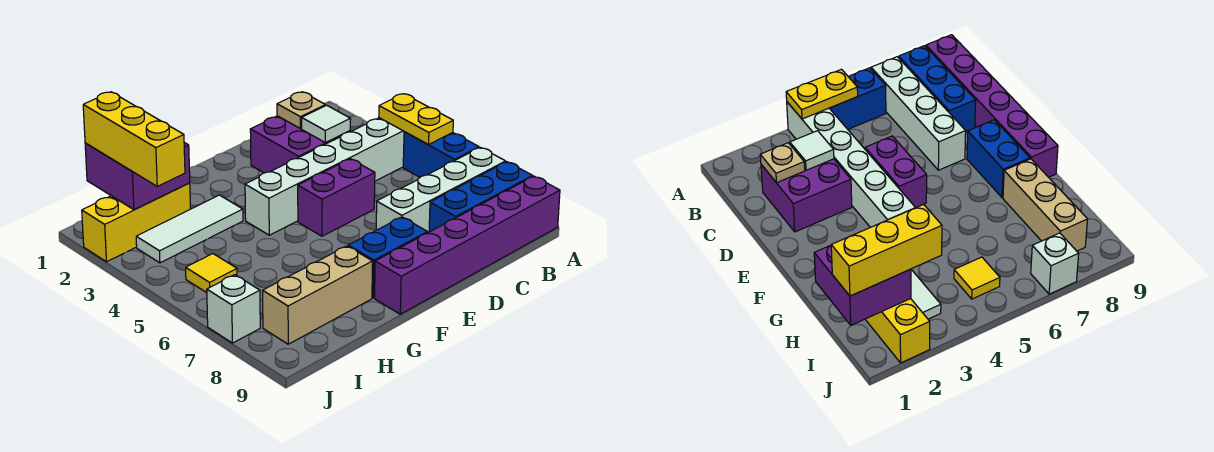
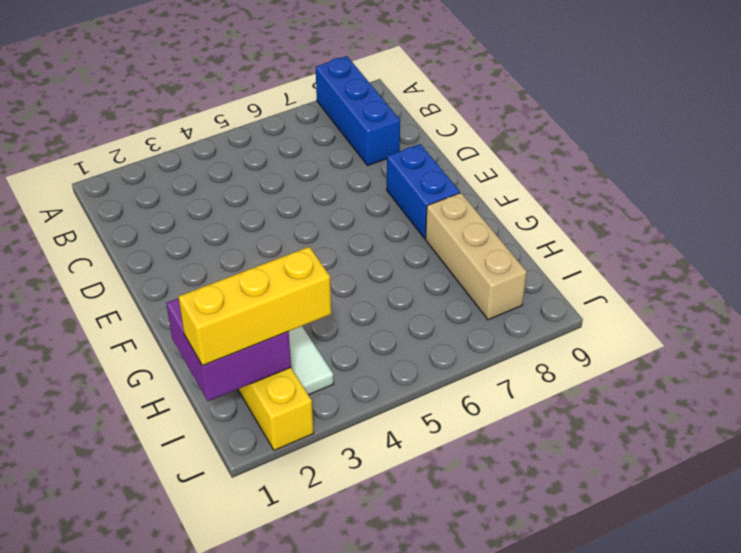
none -> white brick A4:F4 level 1
none -> blue brick A5:A6 level 1
none -> white brick A7:D7 level 1

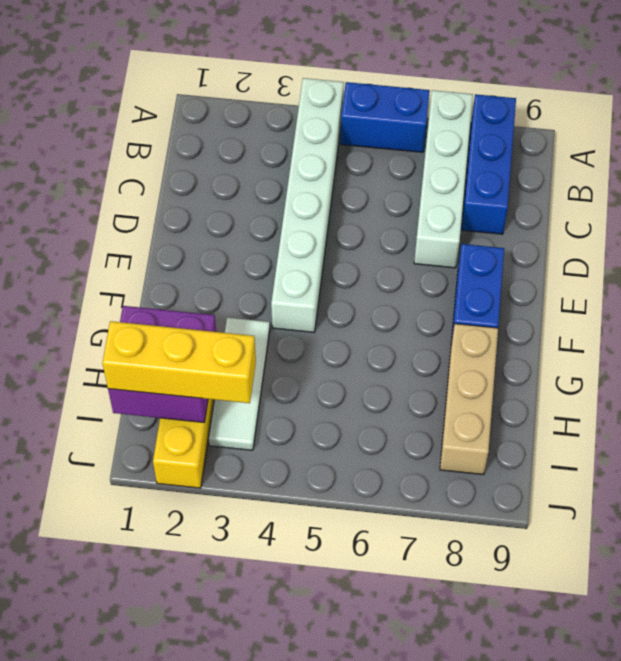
none -> purple brick A9:F9 level 1
none -> purple brick C2:D3 level 1
none -> purple brick D5:E5 level 1

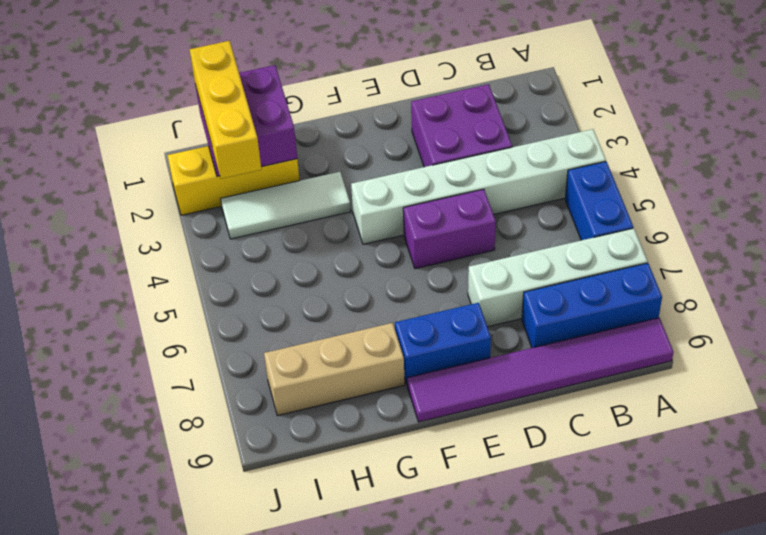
purple tile A9:F9 level 1 -> purple brick A9:F9 level 1
none -> yellow tile I5 level 1
none -> white brick J7 level 1
none -> yellow plate A4:A5 level 2

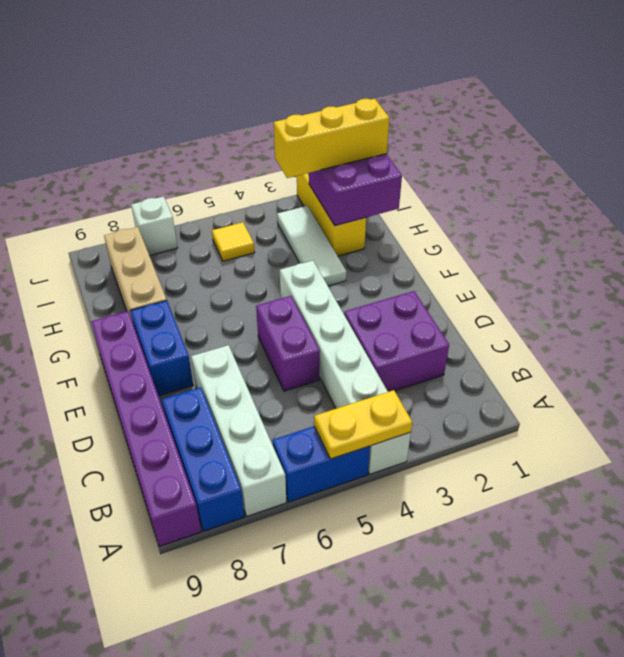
none -> tan plate C2 level 2
none -> white tile C3 level 2

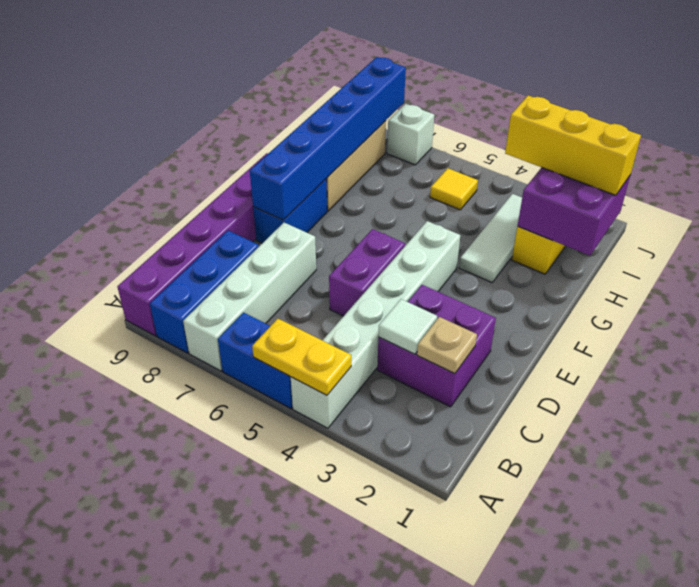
blue brick E8:J8 level 2 -> none

